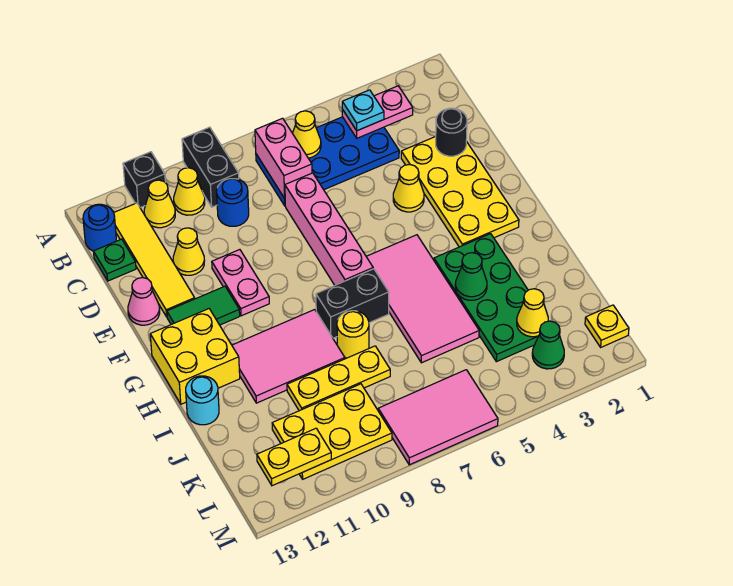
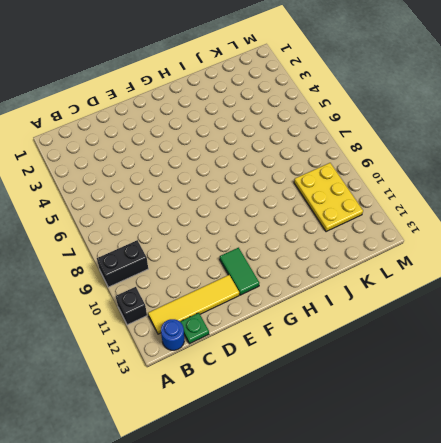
none -> blue plate B4:C7 level 1
none -> yellow cone B10 level 1
none -> yellow cone B11 level 1
none -> blue round brick C9 level 1

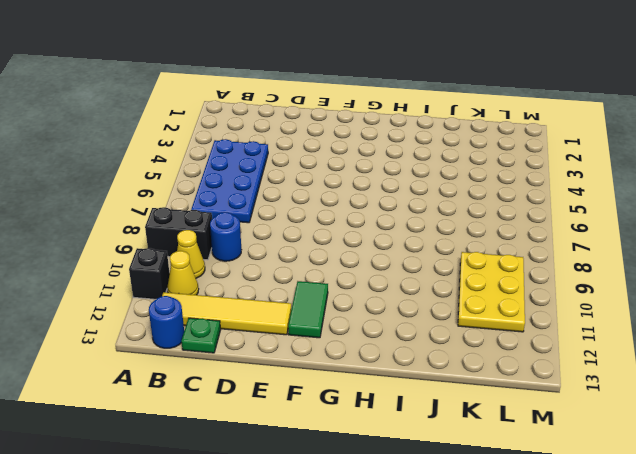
none -> yellow plate D2:G3 level 1
none -> pink brick D7:G7 level 1
none -> yellow cone D11 level 1
none -> yellow cone E4 level 1

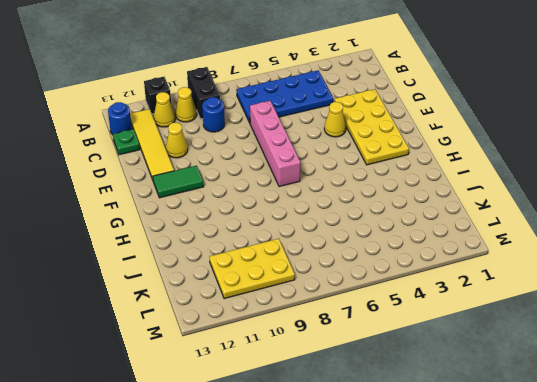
none -> pink plate E10:F10 level 1
none -> pink cone E13 level 1
none -> pink tile G5:J6 level 1
none -> yellow brick G12:H13 level 1

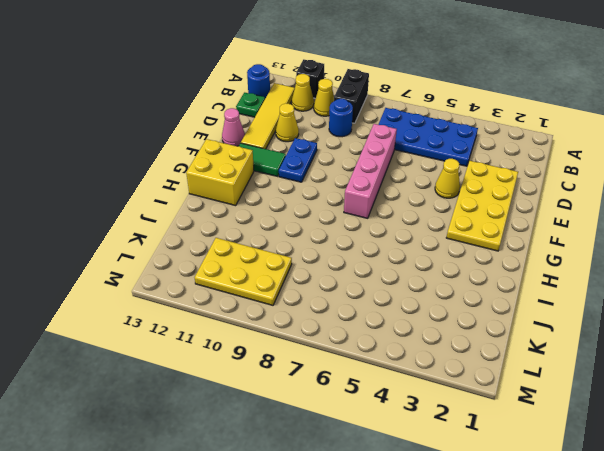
blue plate E10:F10 level 1 -> pink plate E10:F10 level 1
none -> pink tile G5:J6 level 1
none -> green plate H3:K4 level 1
none -> black brick H7:H8 level 1
none -> pink tile H9:I11 level 1

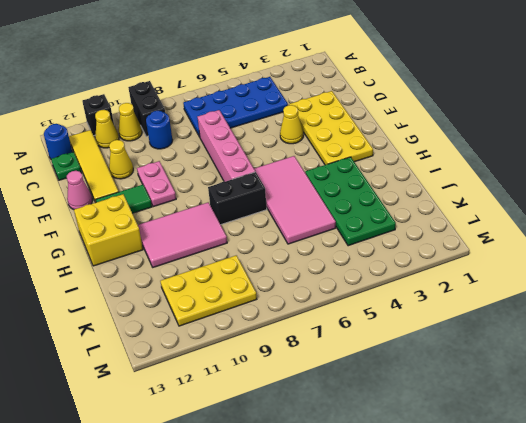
none -> yellow round brick I8 level 1
none -> cyan round brick I13 level 1
none -> yellow plate J8:J10 level 1
none -> yellow plate L1 level 1

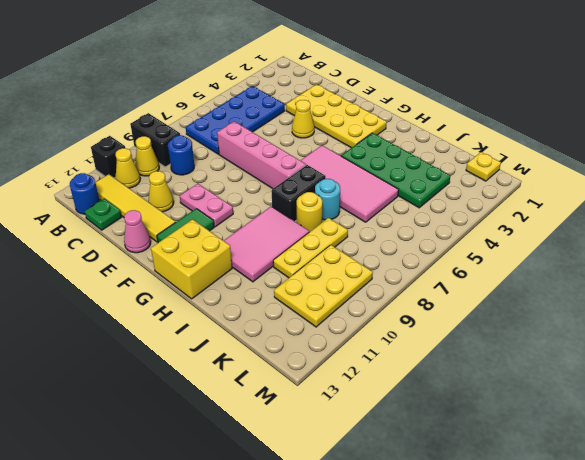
cyan round brick I7 level 1 -> cyan round brick I13 level 1
none -> green cone L3 level 1
none -> pink tile L6:M8 level 1
none -> pink plate B3:B4 level 2
none -> yellow cone B6 level 2

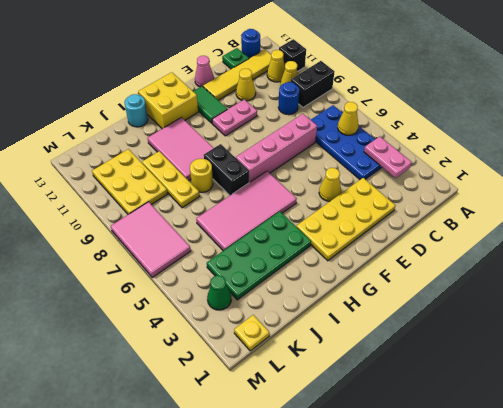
none -> pink brick B7:C7 level 2
none -> black round brick D2 level 2
none -> green cone I4 level 2
none -> yellow cone K3 level 2

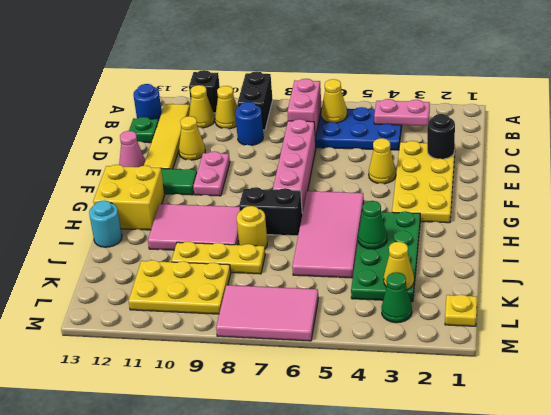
none -> yellow plate L11:L12 level 2
none -> cyan plate B4 level 3

